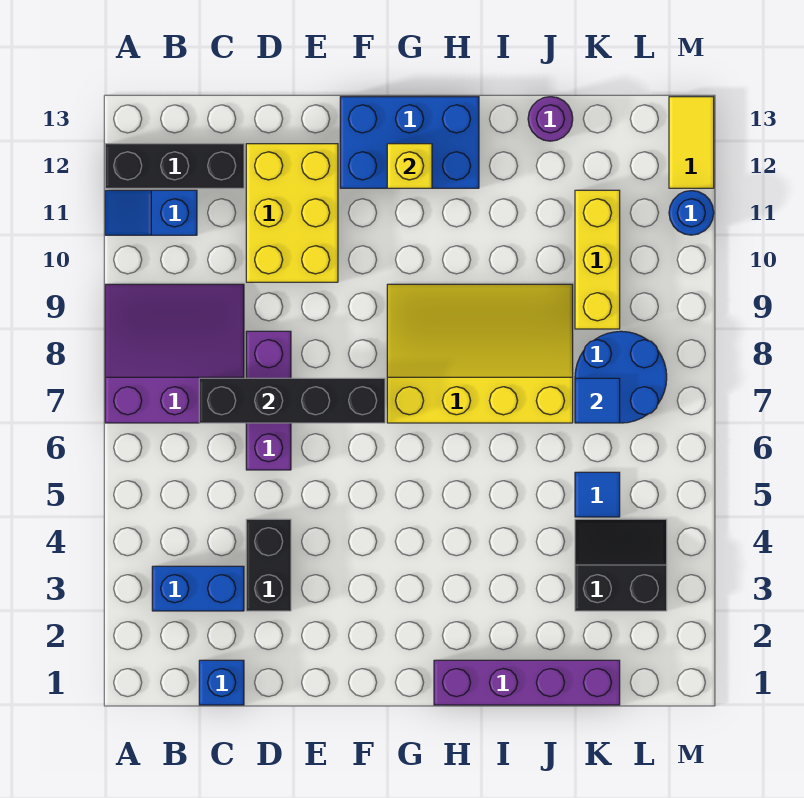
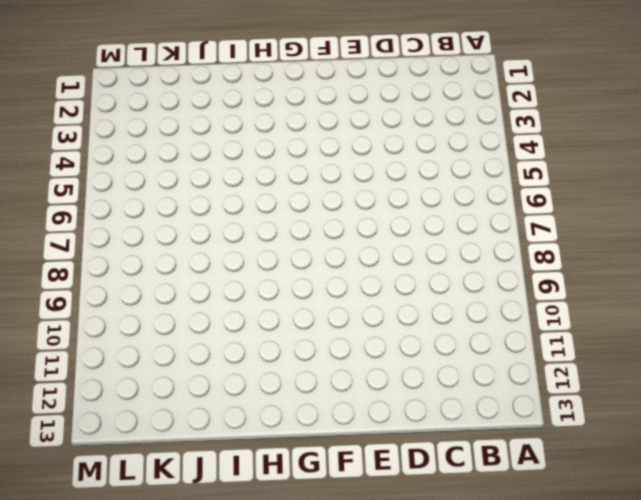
none -> purple slope A7:C9 level 1 top 7
none -> blue slope A11:B11 level 1 top B
none -> black brick A12:C12 level 1

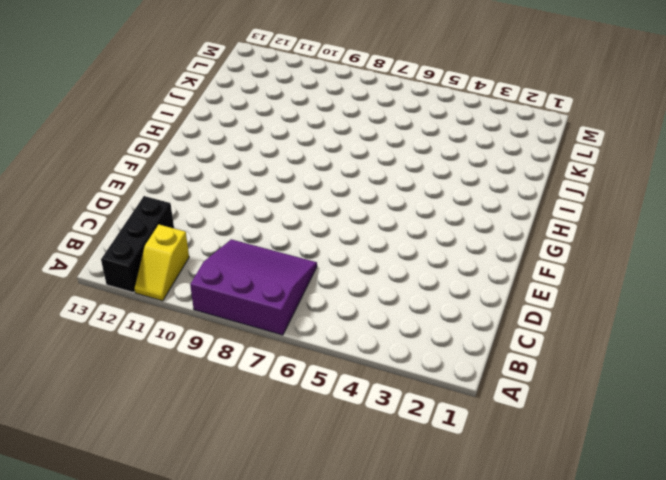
purple slope A7:C9 level 1 top A -> purple slope A7:C9 level 1 top 7
yellow slope A11:B11 level 1 top B -> blue slope A11:B11 level 1 top B
none -> blue brick B3:C3 level 1
none -> blue brick C1 level 1
none -> black brick D3:D4 level 1

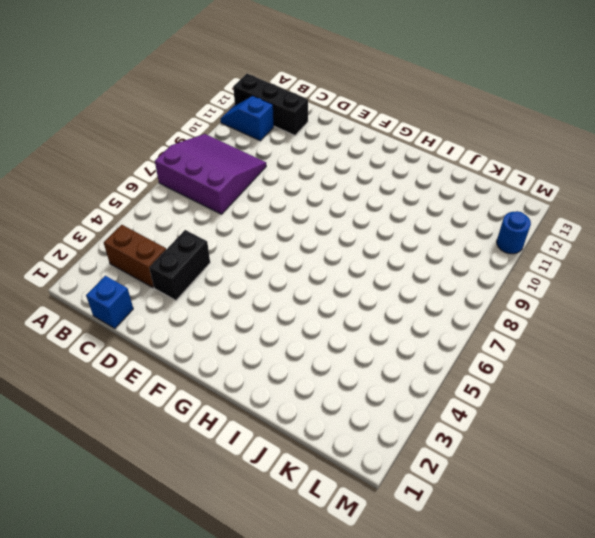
brown brick B3:C3 level 1 -> blue brick B3:C3 level 1
none -> purple brick D6:D8 level 1
none -> yellow brick D10:E12 level 1
none -> blue brick F12:H13 level 1

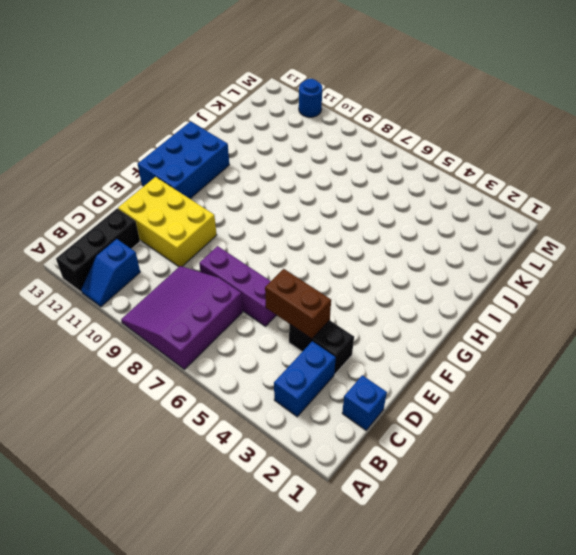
brown brick D4:D5 level 2 -> none
none -> yellow slope G7:J9 level 1 top 7
none -> purple brick H1:K1 level 1
none -> purple round brick J13 level 1

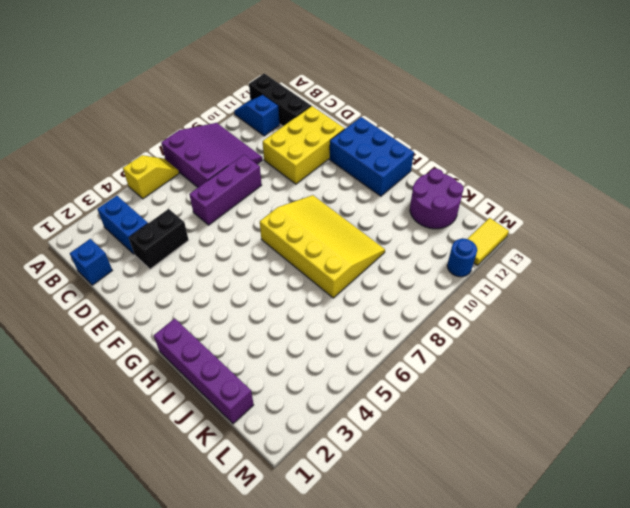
yellow slope A5:A6 level 1 top 5 -> none
purple round brick J12:K13 level 1 -> purple round brick J13 level 1
none -> black slope K3:L4 level 1 top 3
none -> blue tile K5 level 1
none -> blue round brick K7:L8 level 1

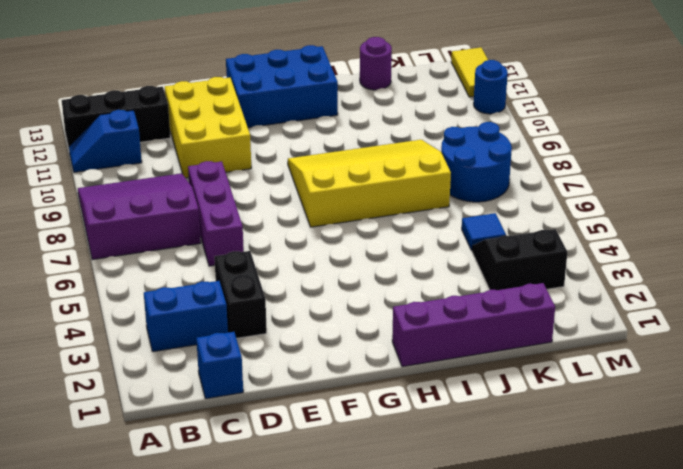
none -> yellow brick K9:K11 level 1
none -> black brick C7:F7 level 2
none -> yellow brick G12 level 2

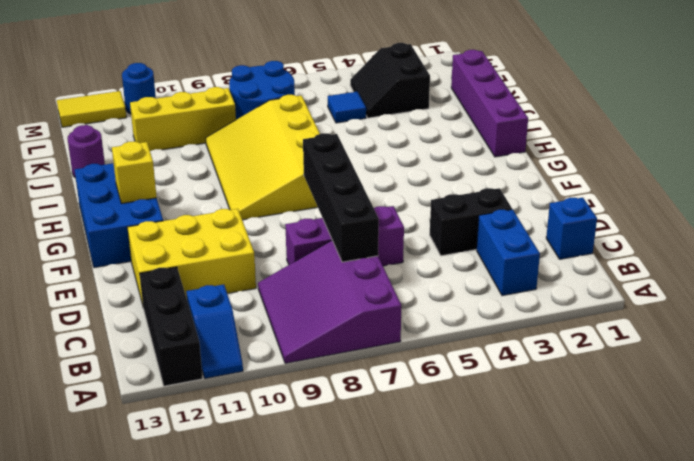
none -> blue tile K7 level 2

